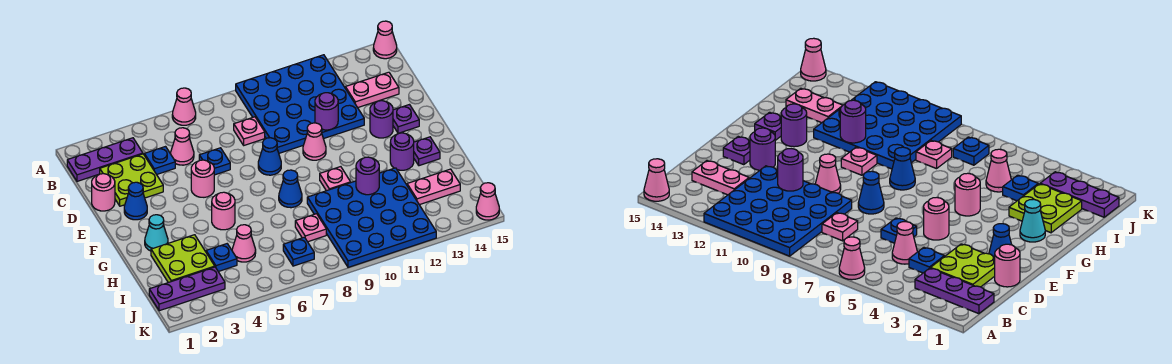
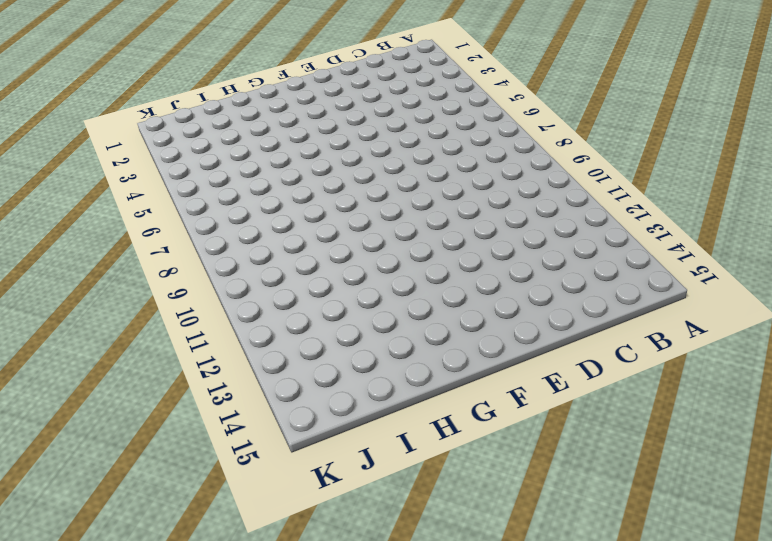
none -> pink cone A6 level 1
none -> blue plate A9:D12 level 1
none -> pink cone A15 level 1
none -> purple plate B1:B3 level 1

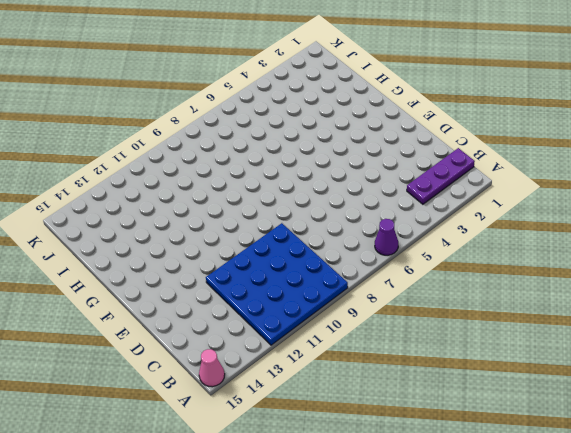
purple cone A6 level 1 -> pink cone A6 level 1
none -> lime plate C2:D3 level 1
none -> blue plate C4 level 1
none -> pink cone C5 level 1
none -> pink plate C8 level 1

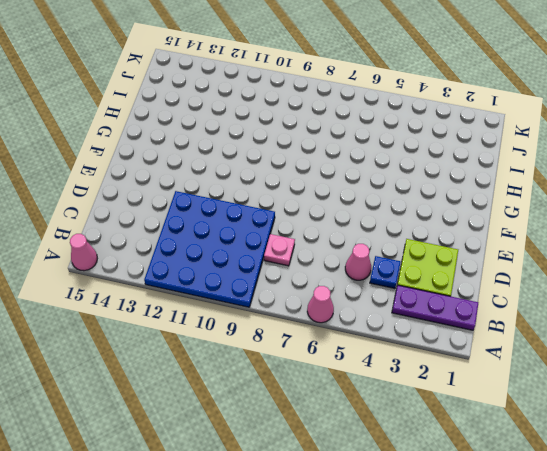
none -> pink plate C13:C14 level 1
none -> pink round brick D1 level 1
none -> blue plate D6 level 1
none -> blue cone E2 level 1

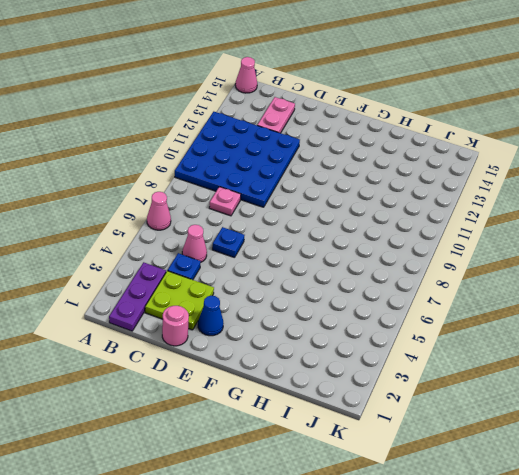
none -> pink round brick E5 level 1
none -> blue cone E8 level 1
none -> pink cone E10 level 1
none -> purple round brick E13 level 1

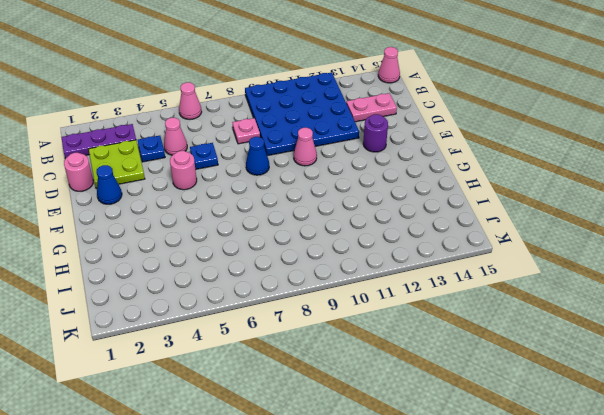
none -> purple plate E14 level 1
none -> cyan cone G2 level 1
none -> pink round brick G5 level 1
none -> blue cone G8 level 1

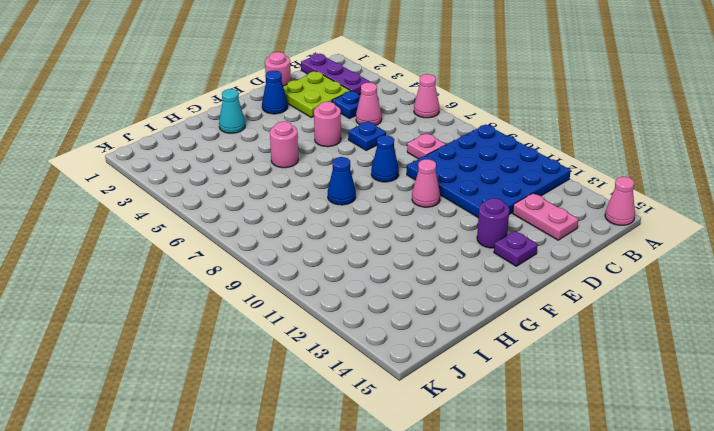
none -> pink plate G10 level 1
none -> purple round brick G13 level 1
none -> purple plate G14 level 1
none -> lime plate H2:I3 level 1

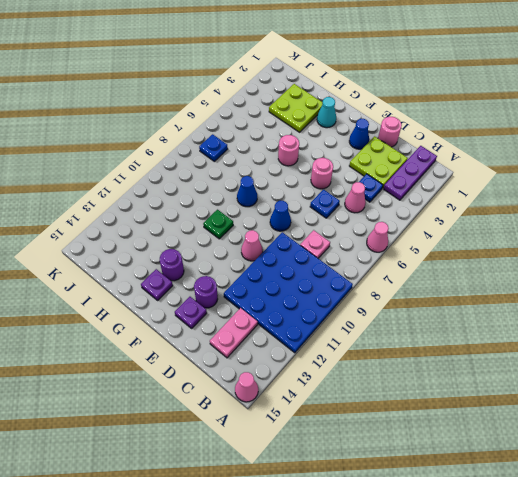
green plate G10 level 1 -> pink plate G10 level 1
none -> blue plate H9:K12 level 1
none -> blue plate I4 level 1
none -> pink cone I5 level 1
none -> pink plate I8 level 1

